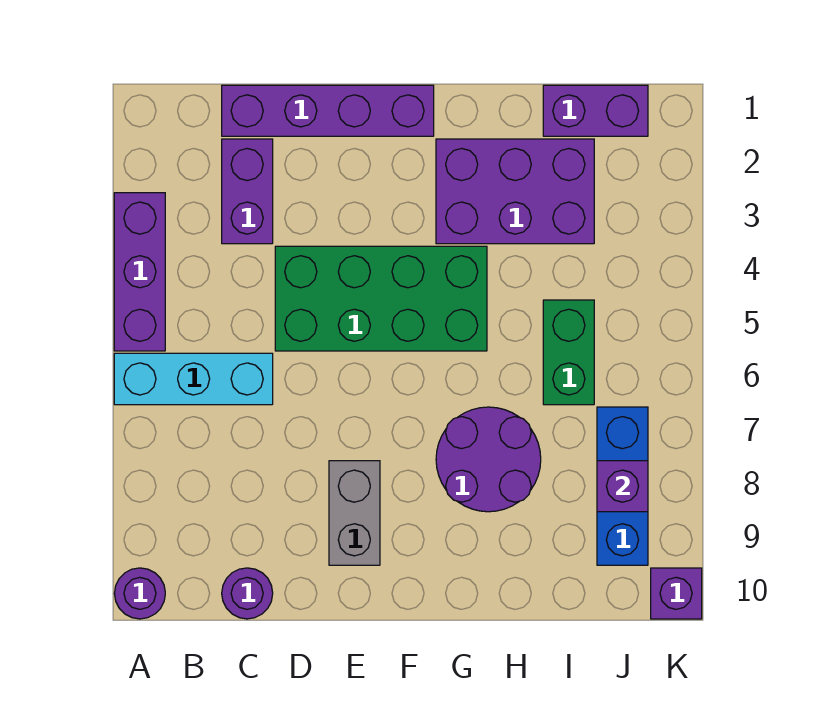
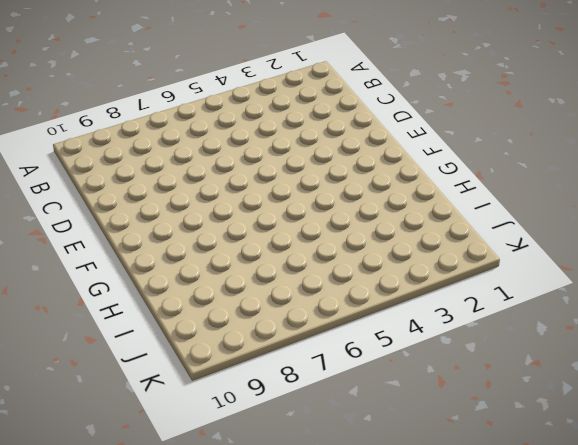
none -> purple brick A3:A5 level 1
none -> cyan brick A6:C6 level 1
none -> purple round brick A10 level 1

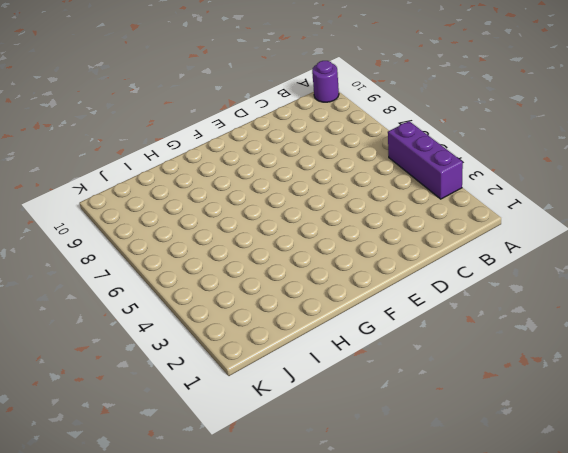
none -> cyan brick A6:C6 level 1
none -> purple brick C1:F1 level 1
none -> purple brick C2:C3 level 1

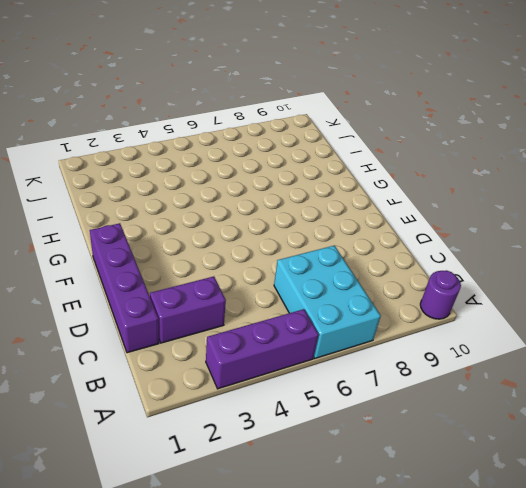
cyan brick A6:C7 level 1 -> cyan brick A6:C6 level 1
none -> purple round brick C10 level 1
none -> green brick D4:G5 level 1
none -> grey brick E8:E9 level 1

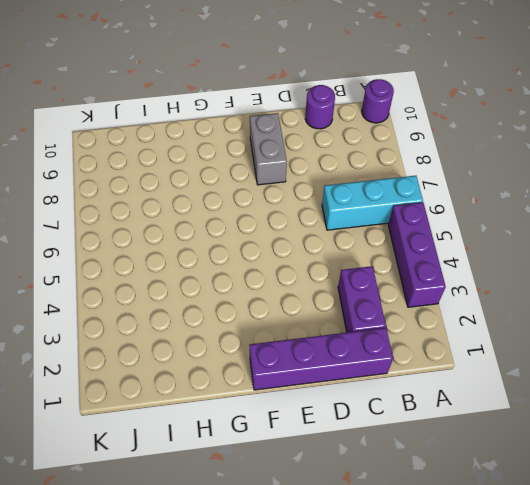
none -> green brick D4:G5 level 1
none -> purple brick G2:I3 level 1
none -> purple round brick G7:H8 level 1

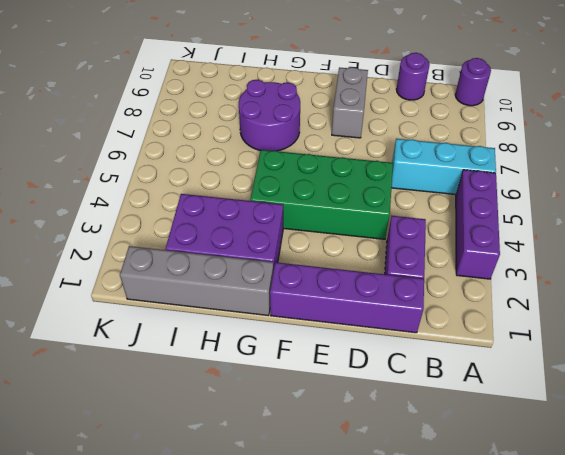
grey brick G1:J1 level 1 -> purple brick I1:J1 level 1
none -> green brick I5:I6 level 1
none -> blue brick J7:J9 level 1
none -> purple brick K10 level 1

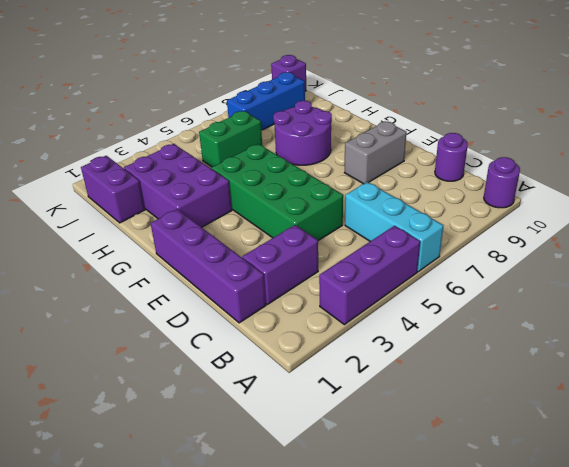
none -> purple brick J8 level 2

